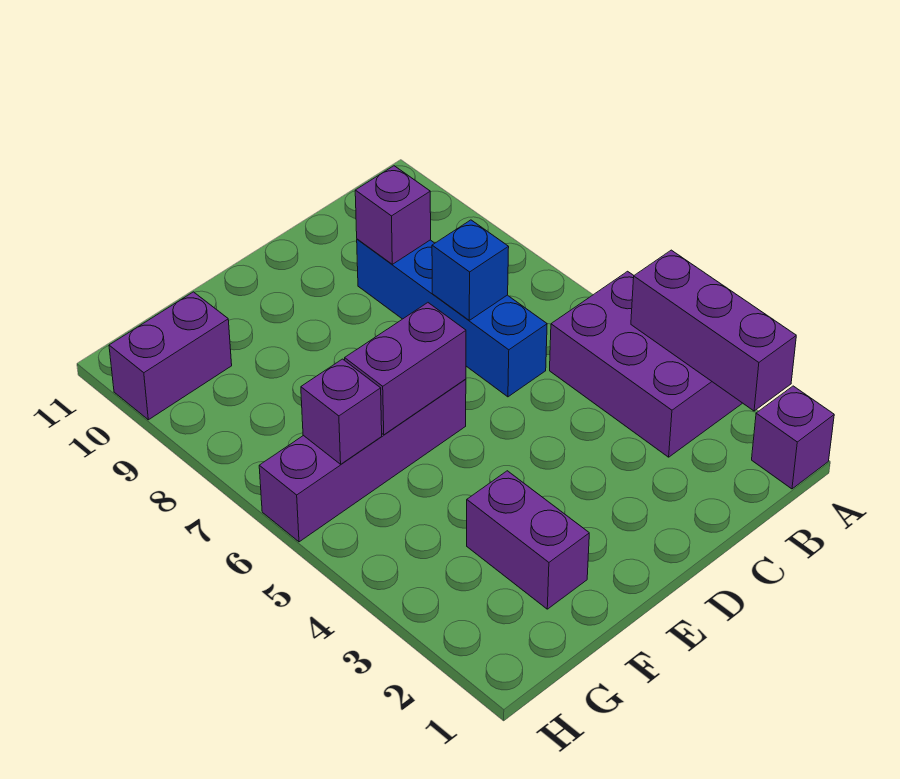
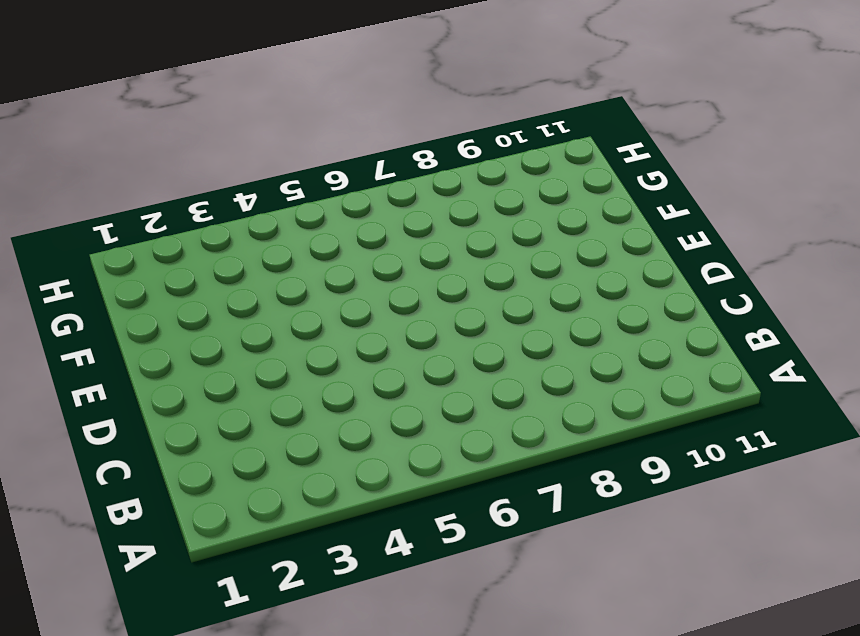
none -> purple brick A1 level 1
none -> purple brick A3:B5 level 1

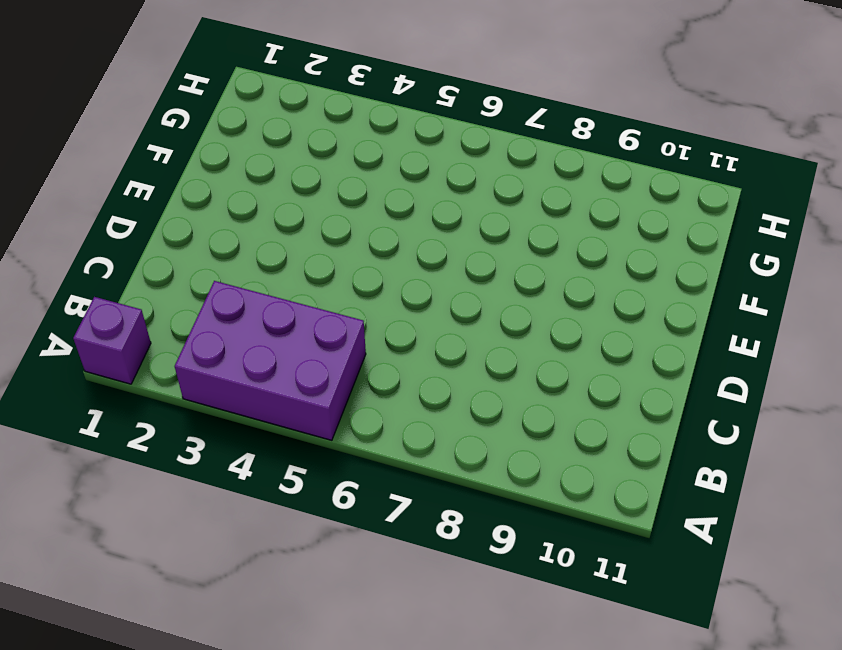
none -> blue brick C6:C9 level 1
none -> purple brick E6:H6 level 1

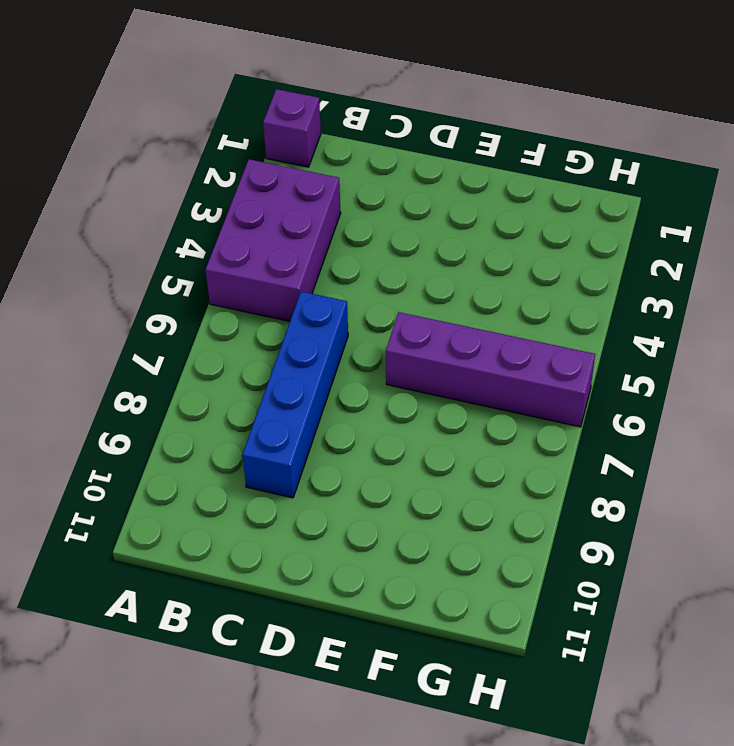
none -> purple brick F2:F3 level 1
none -> purple brick G10:H10 level 1

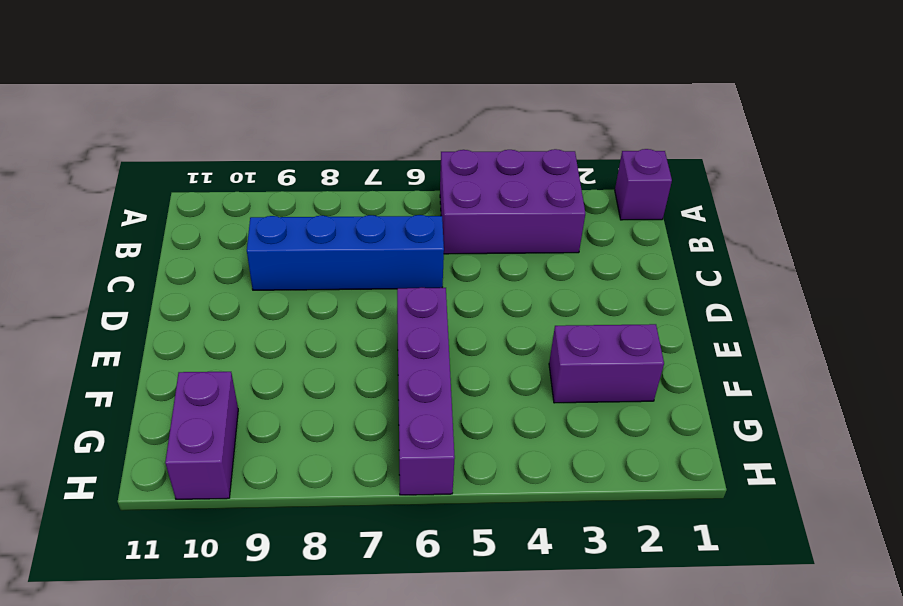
none -> purple brick A2:A4 level 2
none -> blue brick C7 level 2

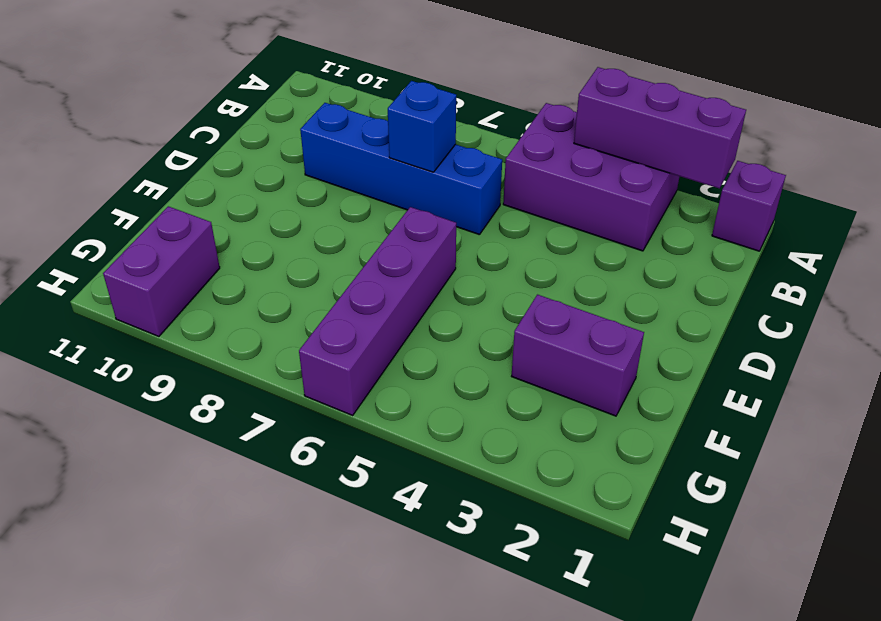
none -> purple brick C9 level 2
none -> purple brick E6:F6 level 2

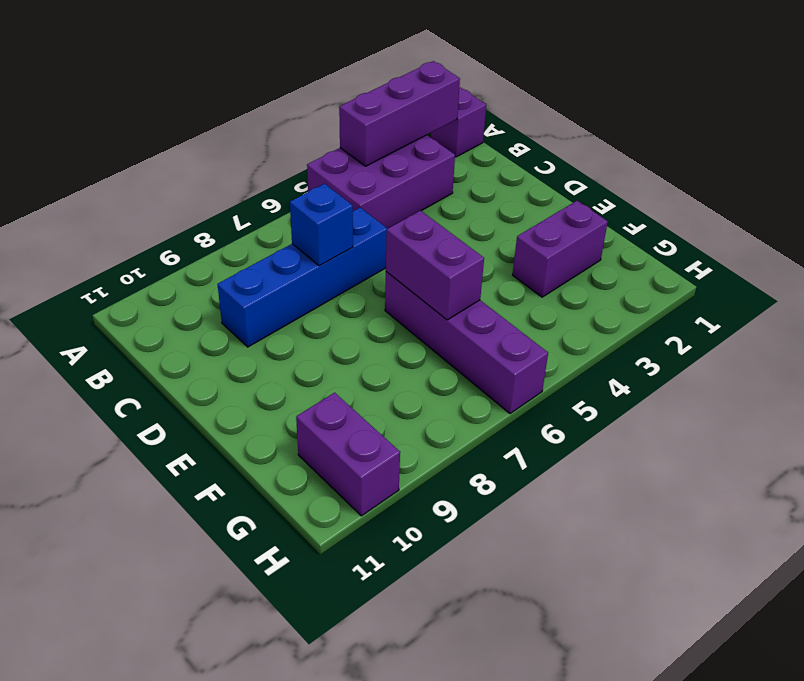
none -> purple brick C9 level 2
none -> purple brick G6 level 2

